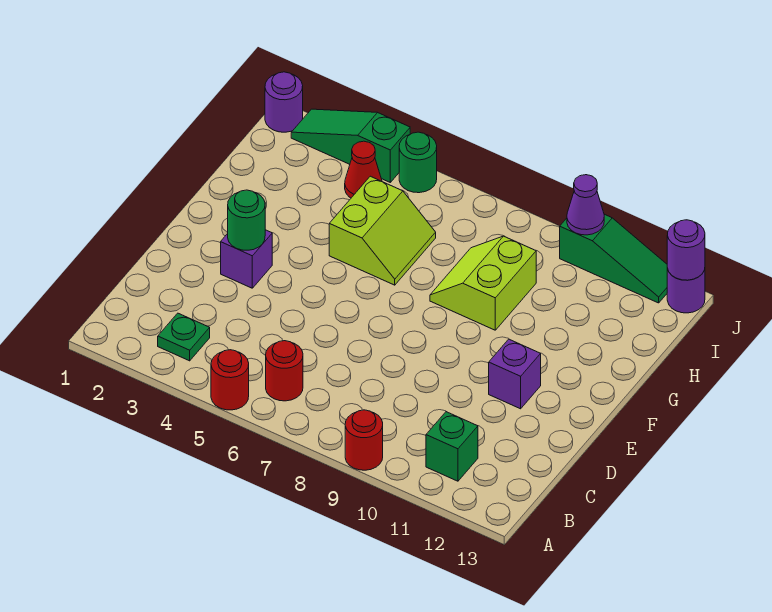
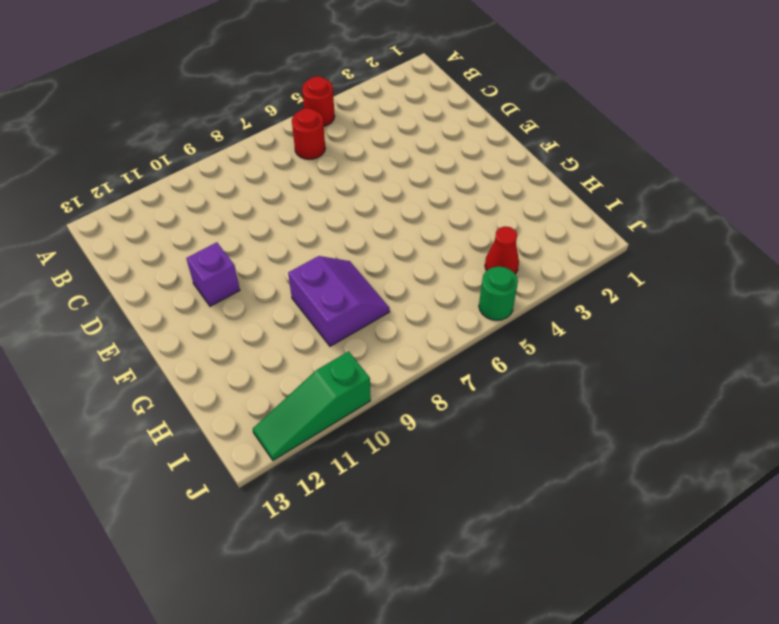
purple slope G8:H9 level 1 top 9 -> lime slope G8:H9 level 1 top 9
none -> red round brick A9 level 1
none -> green plate B3 level 1
none -> green brick B11 level 1

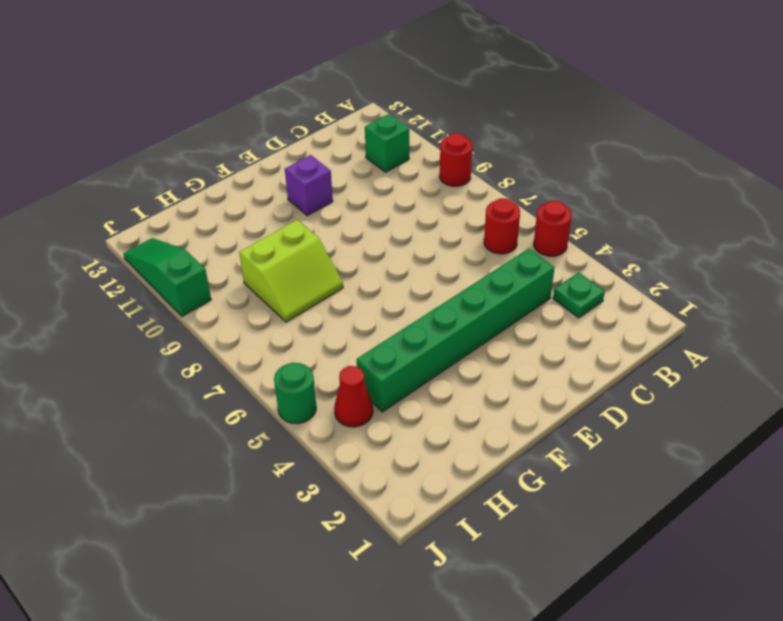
green brick C4:H4 level 1 -> none
none -> purple brick E3 level 1
none -> lime slope G5:H6 level 1 top 5
none -> purple round brick J1 level 1

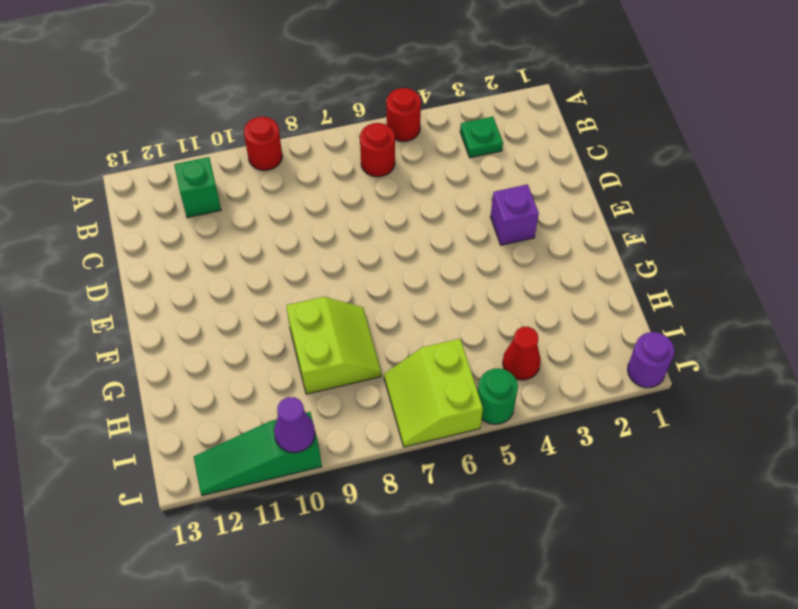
lime slope I6:J7 level 1 top 6 -> lime slope G5:H6 level 1 top 5
none -> purple brick E11 level 1
none -> green slope J2:J4 level 1 top 4
none -> purple round brick J13 level 1

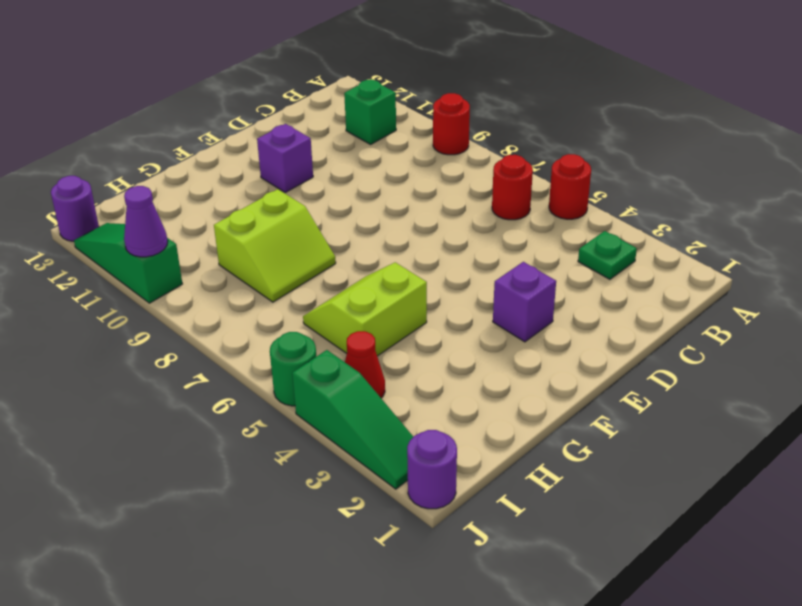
none -> green round brick E3 level 2
none -> purple round brick J13 level 2

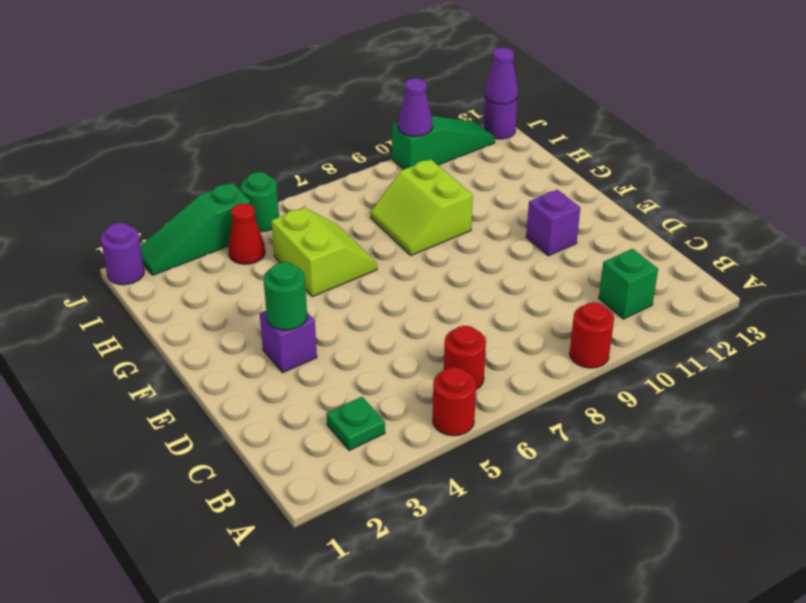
purple cone J13 level 2 -> purple round brick J13 level 2

